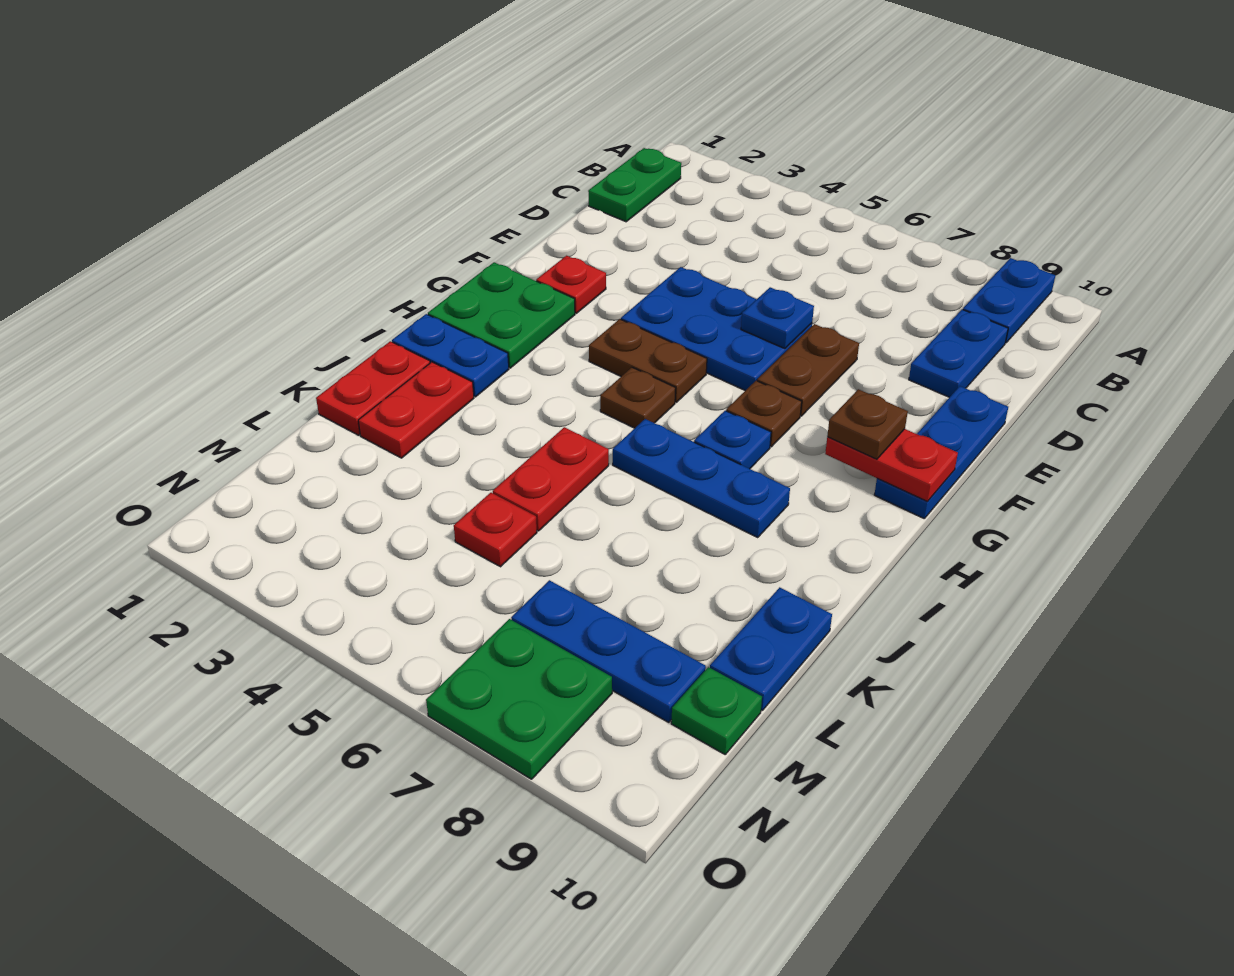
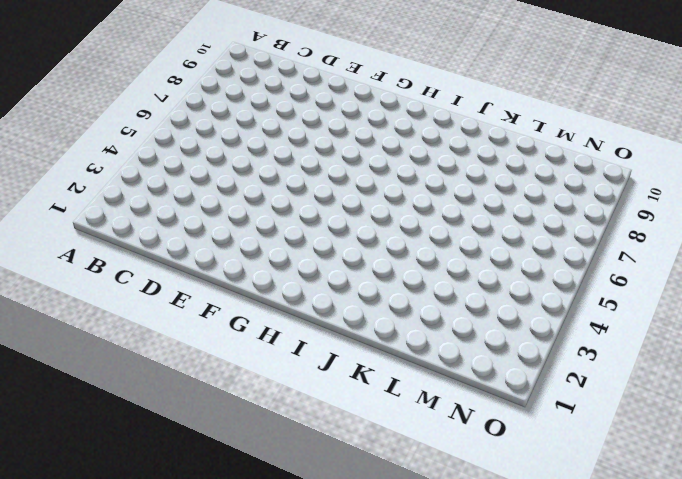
none -> blue plate A9:B9 level 1
none -> green plate B1:C1 level 1
none -> blue plate C9:D9 level 1

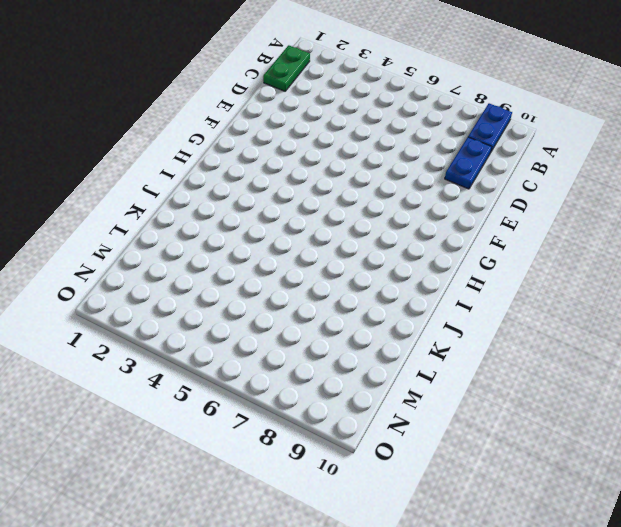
none -> blue plate E4:F6 level 1
none -> brown plate E7:F7 level 1
none -> blue plate E10:G10 level 1

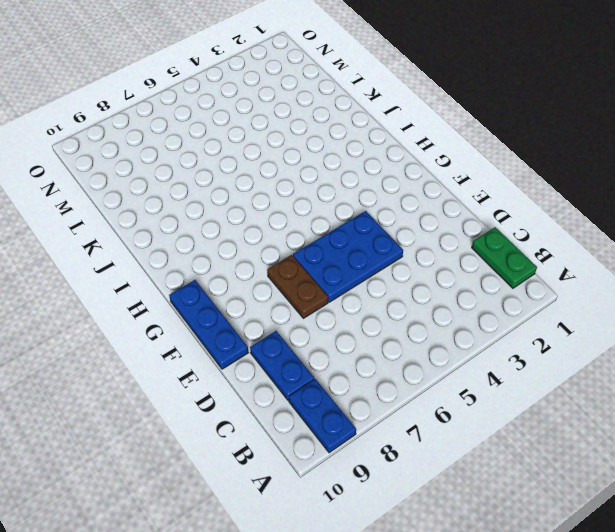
none -> red plate F2 level 1
none -> green plate G1:H2 level 1
none -> brown plate G4:G5 level 1

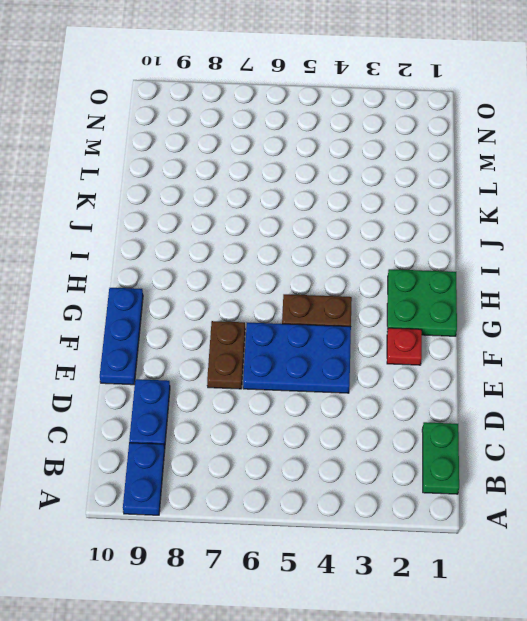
none -> brown plate G7 level 1
none -> brown plate H5 level 1
none -> blue plate H7 level 1

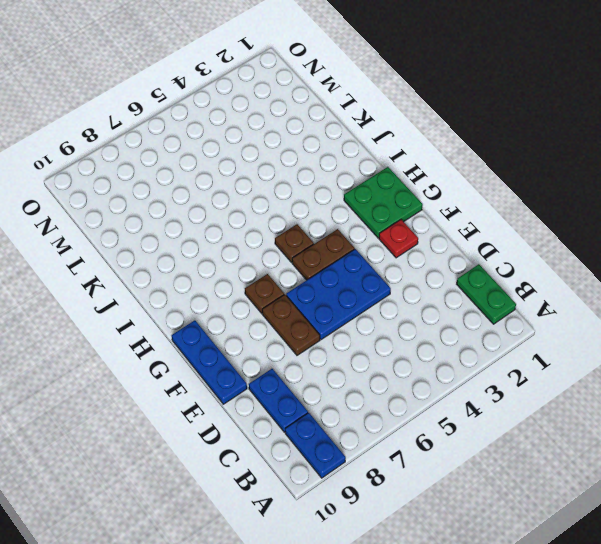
none -> blue plate H7 level 1
none -> blue plate I1:I2 level 1
none -> blue plate I6:I8 level 1

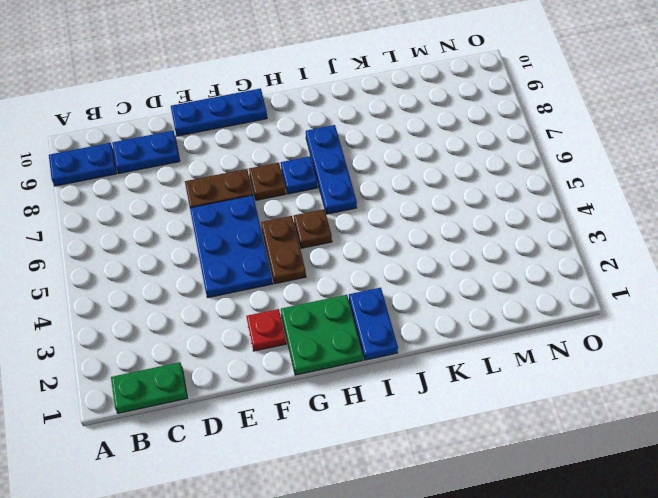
none -> red plate J1:K1 level 1
none -> red plate J2:K2 level 1
none -> red plate J5:K5 level 1

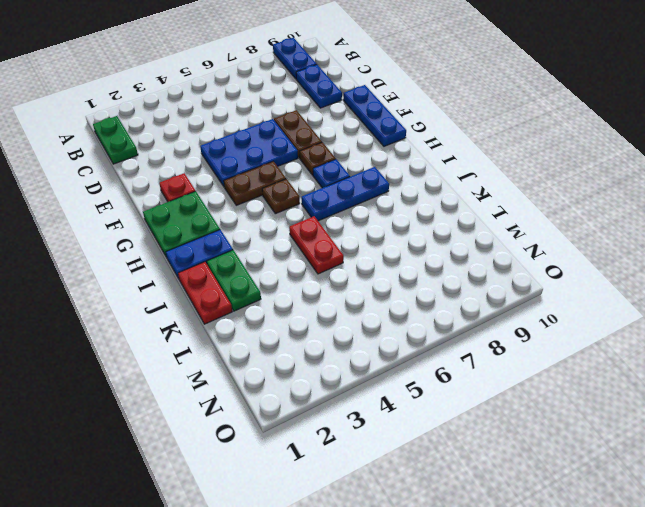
green plate J2:K2 level 1 -> red plate J2:K2 level 1
none -> blue plate K10:L10 level 1
none -> red plate L5 level 1
none -> blue plate M7:M9 level 1

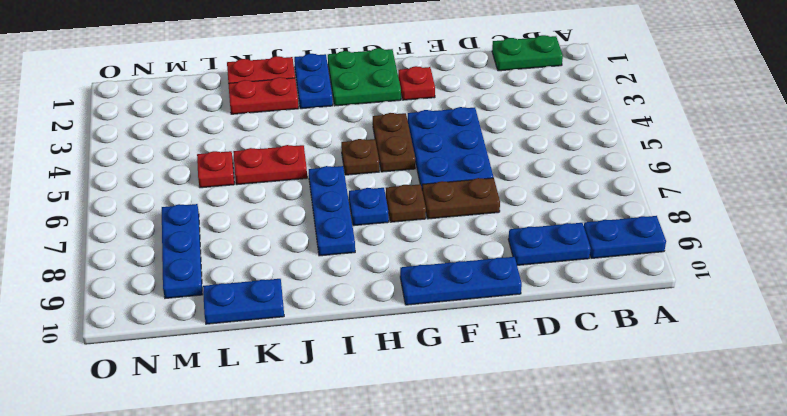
none -> green plate M10 level 1
none -> green plate N7:O8 level 1
none -> blue plate E6 level 2

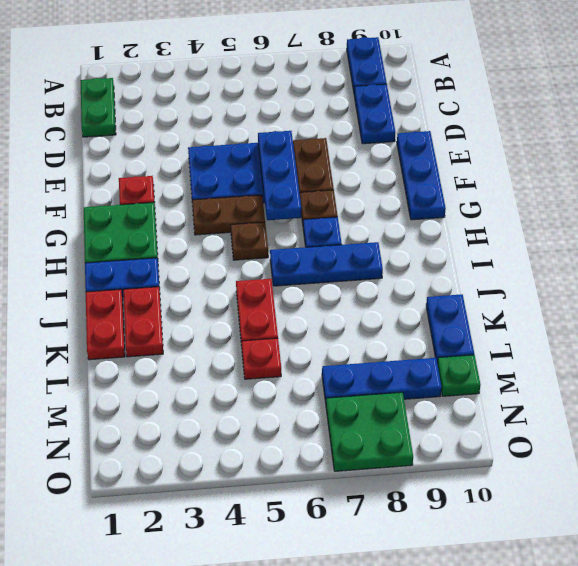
blue plate E6:G6 level 2 -> blue plate E6 level 2
none -> red plate G9:G10 level 2
none -> brown plate G9 level 3

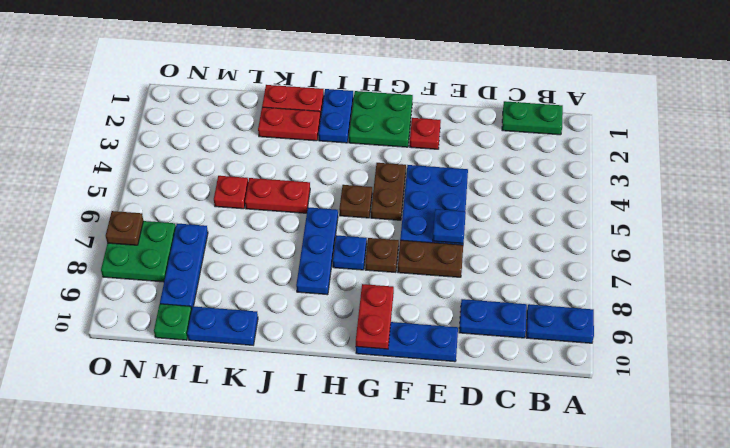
brown plate O7 level 2 -> brown plate G9 level 3

